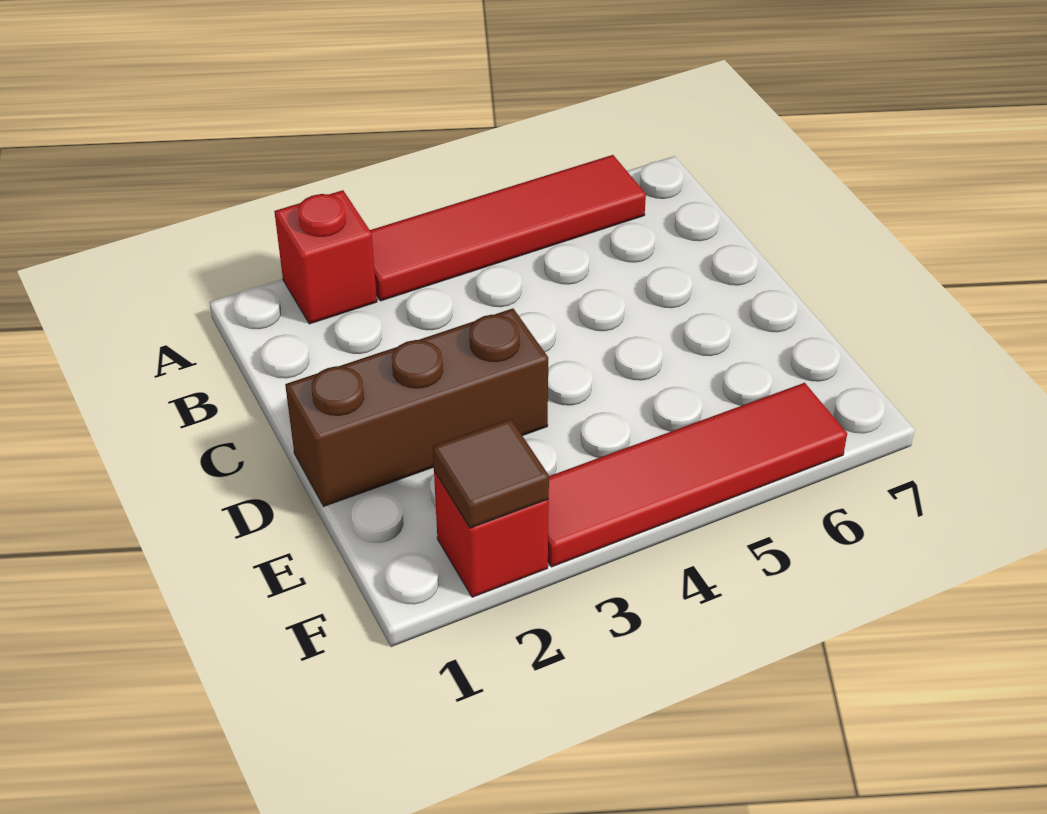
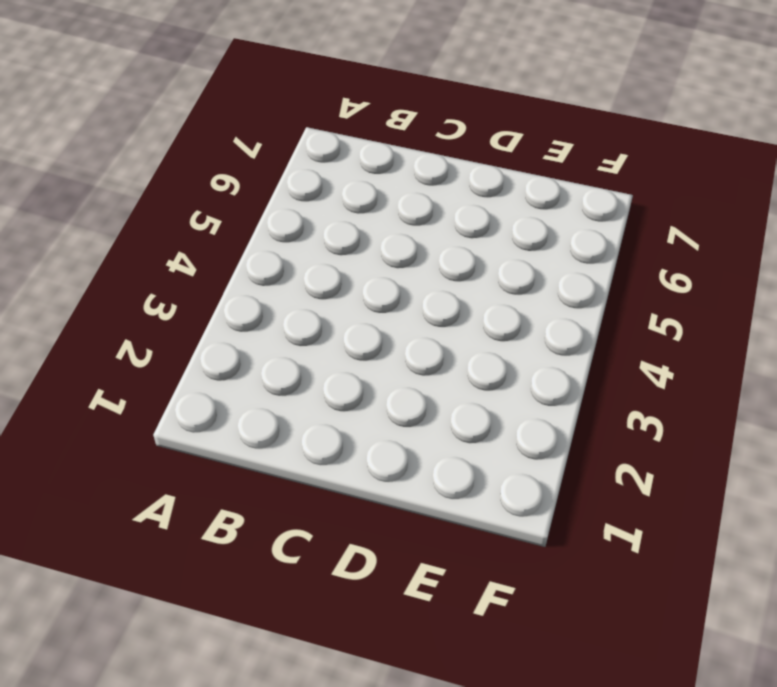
none -> red brick A2 level 1
none -> red tile A3:A6 level 1

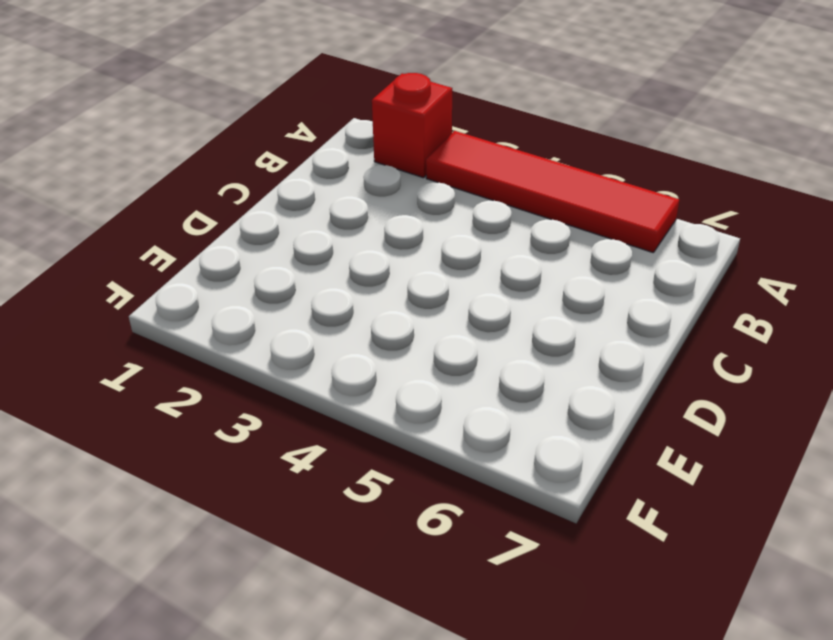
none -> brown brick D1:D3 level 1
none -> red brick F2 level 1

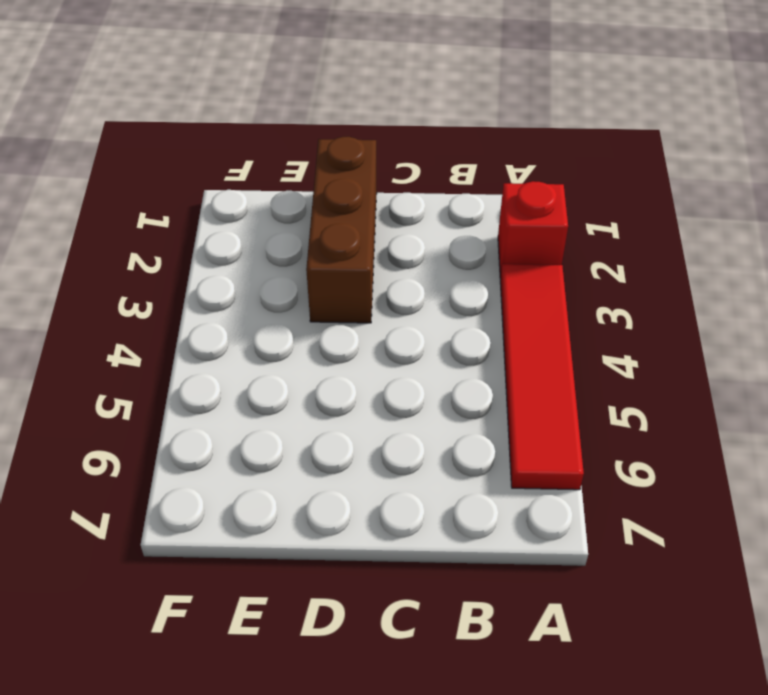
none -> red brick F2 level 1
none -> red tile F3:F6 level 1

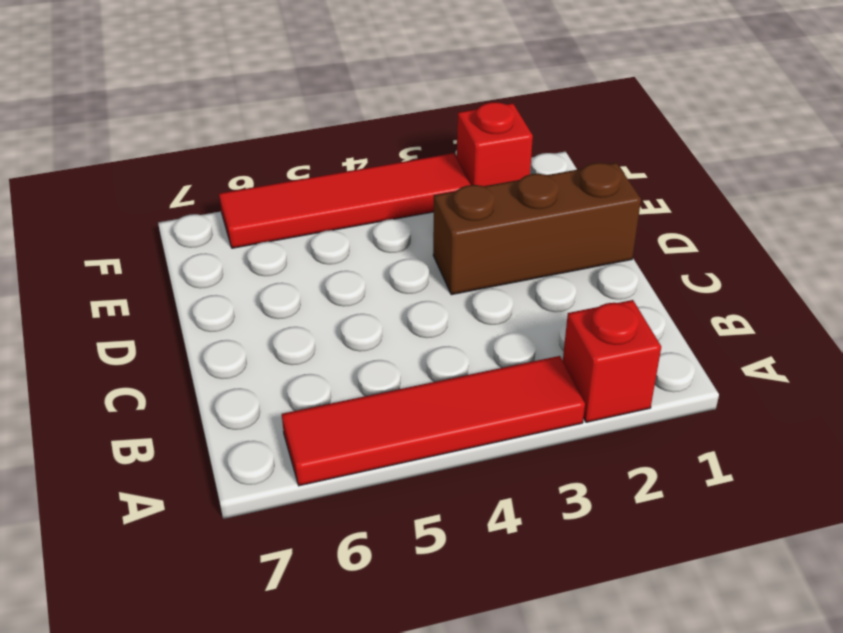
none -> brown tile F2 level 2

